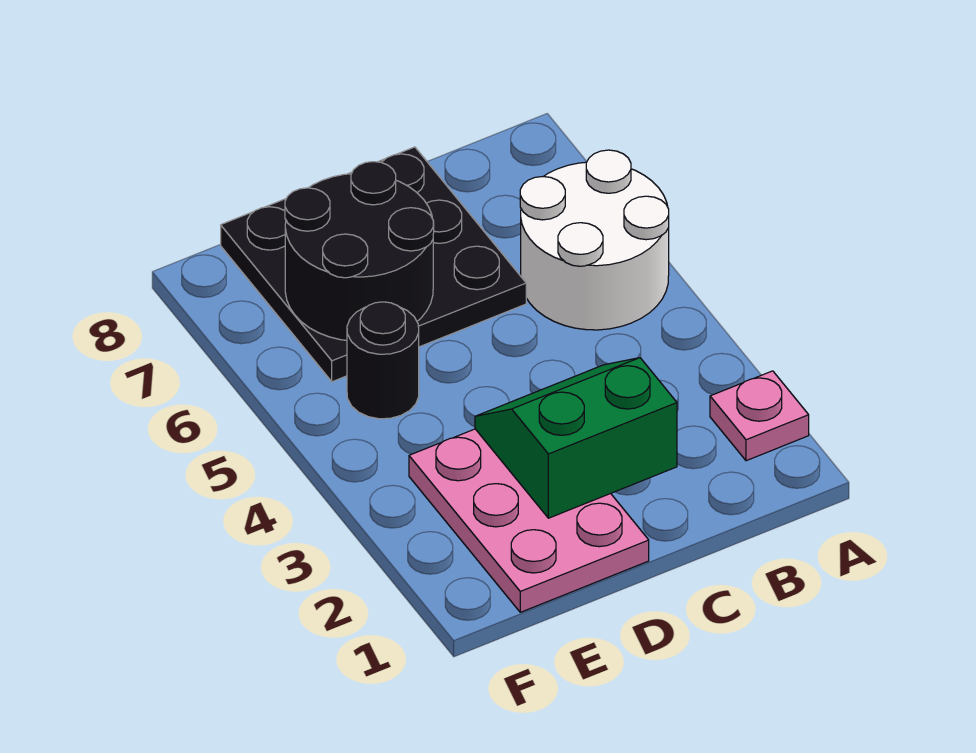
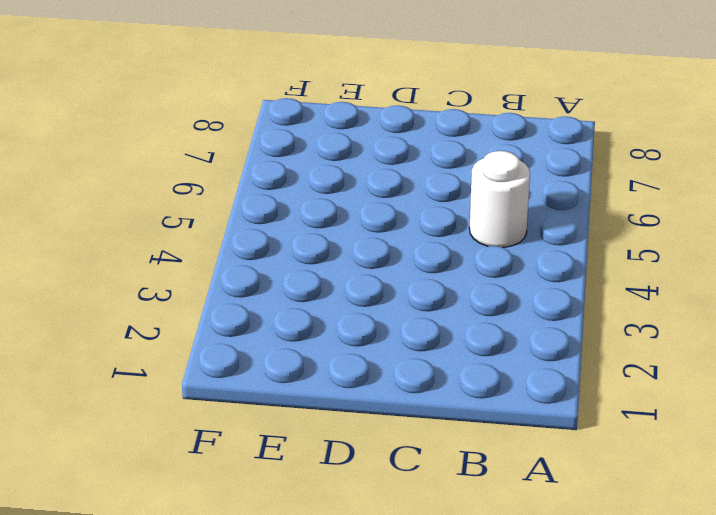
white round brick B5 level 1 -> white round brick A5:B6 level 1
none -> pink plate A2 level 1
none -> black plate C6:E8 level 1

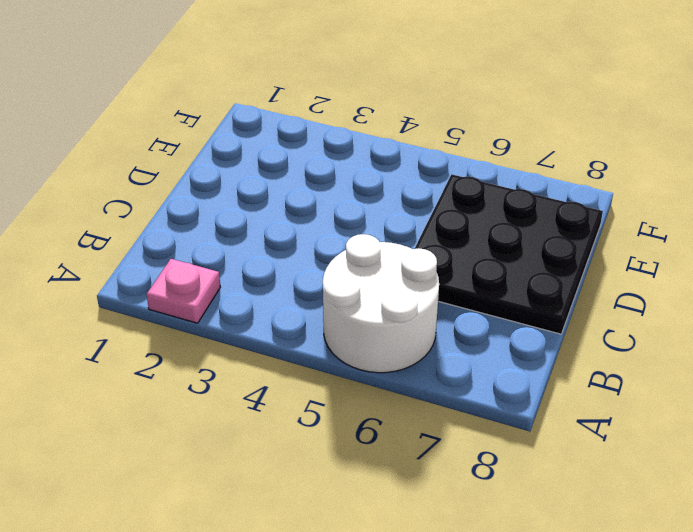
none -> pink plate D1:E3 level 1
none -> black round brick E5 level 1

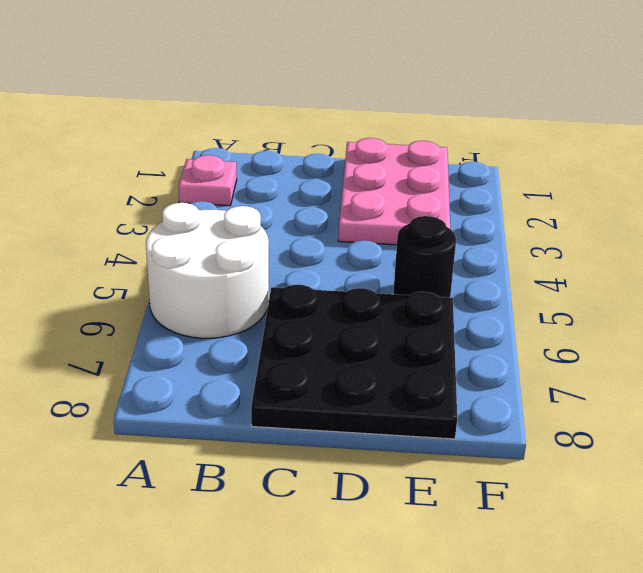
none -> green slope C2:D3 level 2 top 2
none -> black round brick D6:E7 level 2

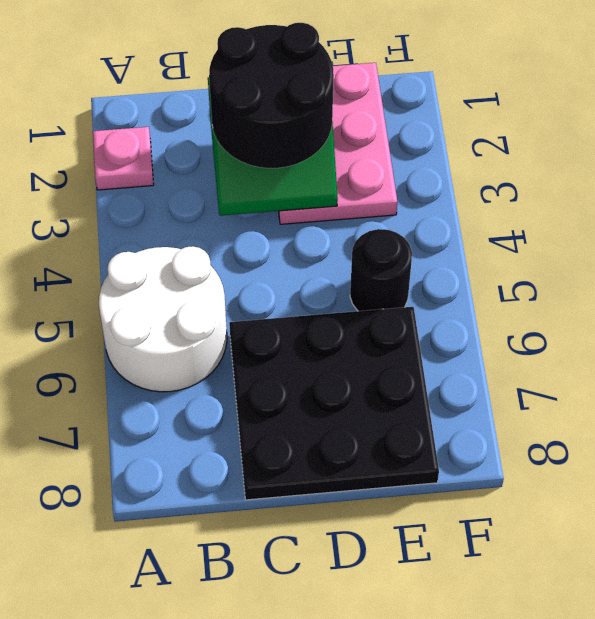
black round brick C2:D3 level 3 -> black round brick D6:E7 level 2

